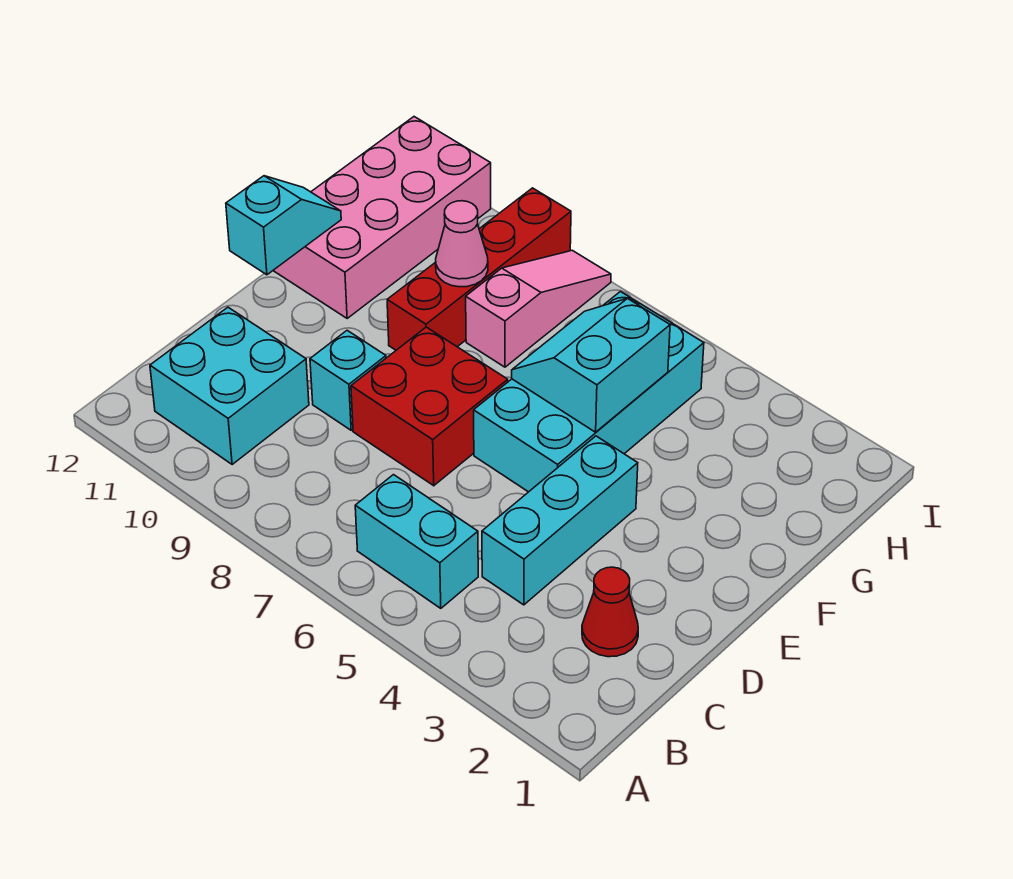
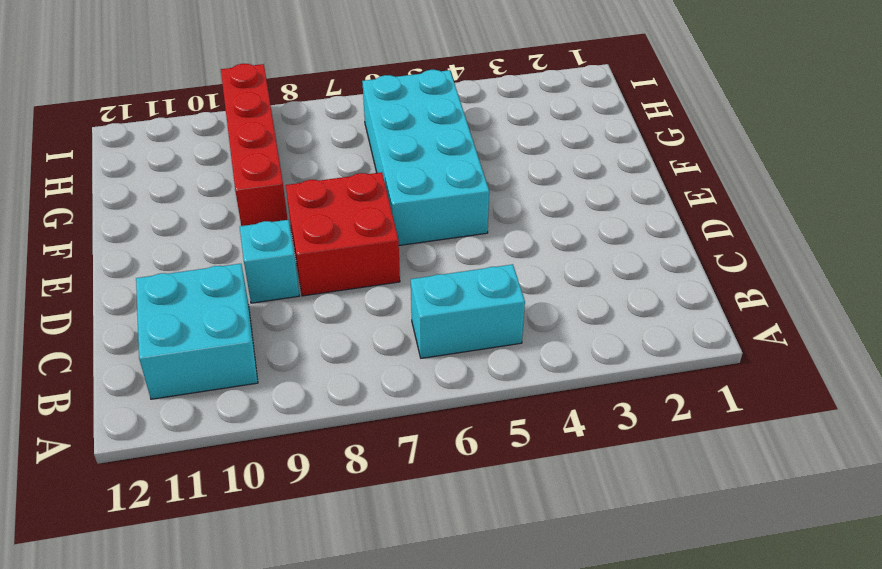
none -> red cone C2 level 1
none -> cyan brick C4:E4 level 1
none -> pink brick F11:I12 level 1

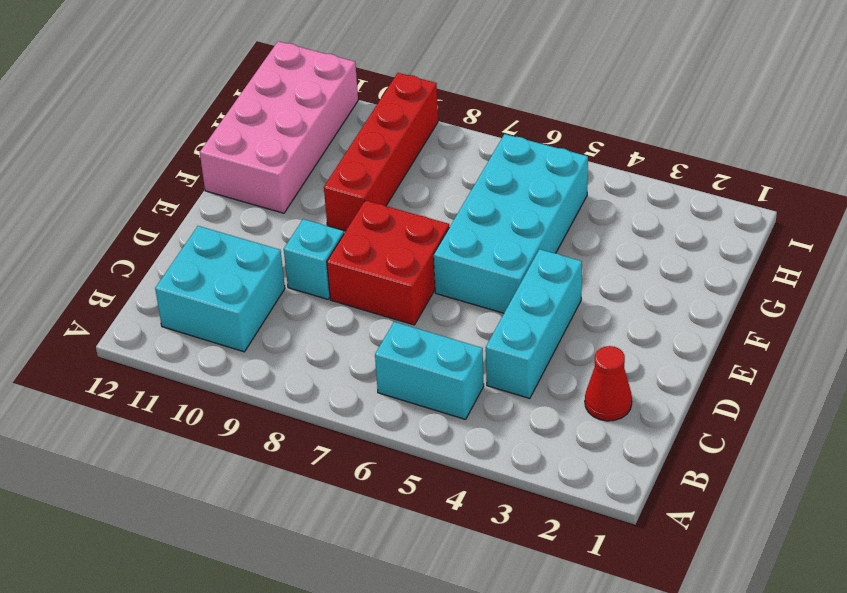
none -> pink slope G8:I8 level 1 top G
none -> cyan slope E12:F12 level 2 top E
none -> cyan slope F5:G6 level 2 top 5

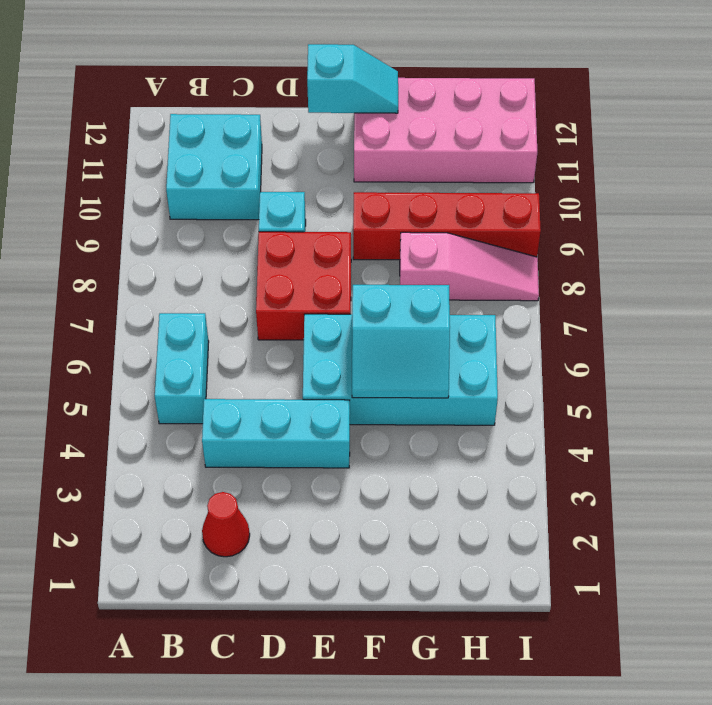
cyan slope F5:G6 level 2 top 6 -> cyan slope F5:G6 level 2 top 5
none -> pink cone G9 level 2

